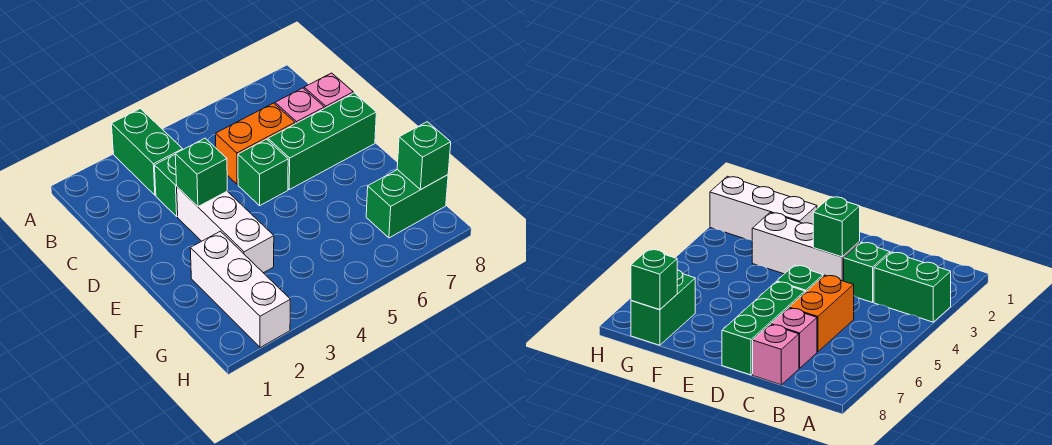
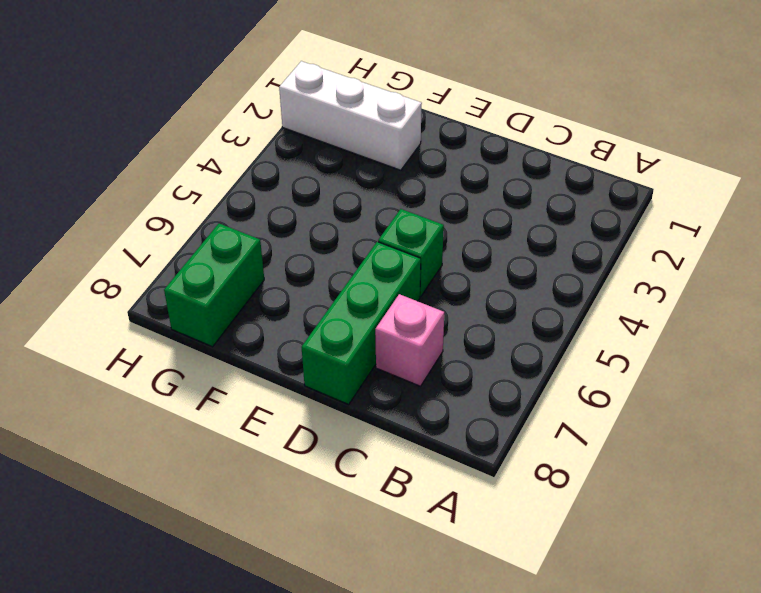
none -> green brick A3:B3 level 1
none -> green brick C3 level 1
none -> orange brick C5:C6 level 1

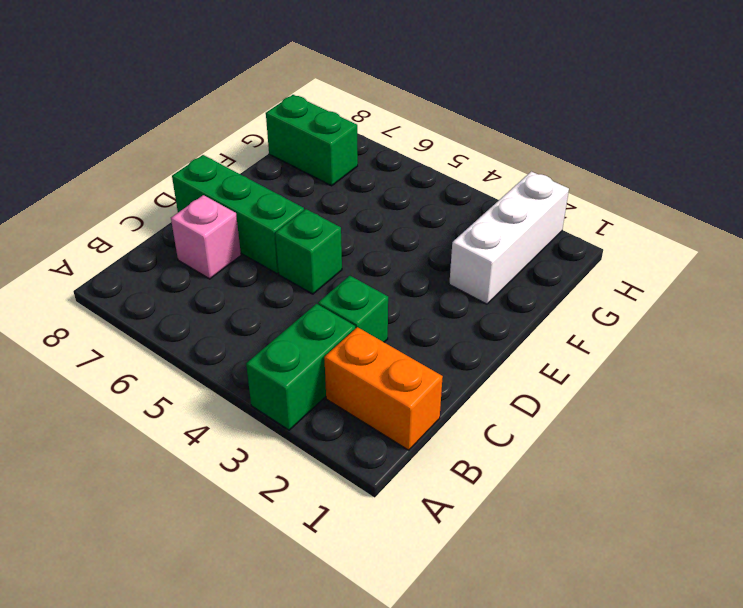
orange brick B1:B2 level 1 -> orange brick C5:C6 level 1
none -> pink brick C8 level 1
none -> white brick D3:F3 level 1
none -> green brick D3 level 2

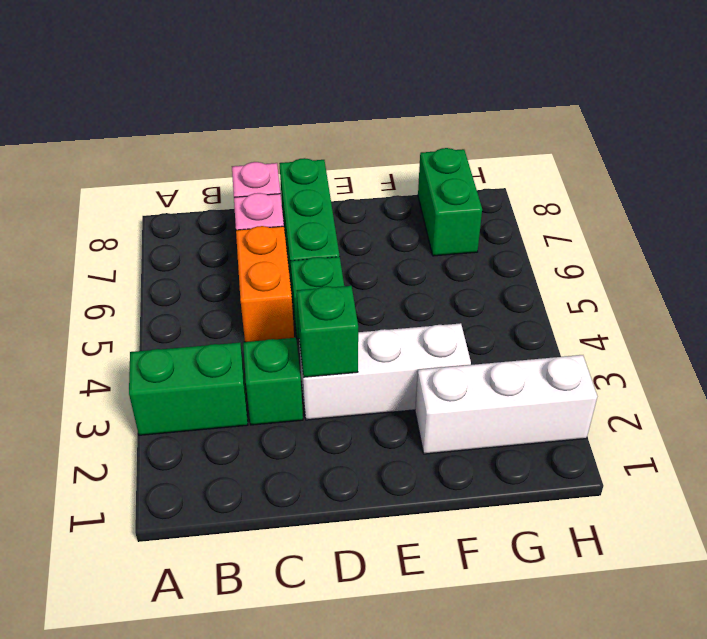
none -> green brick G8 level 2

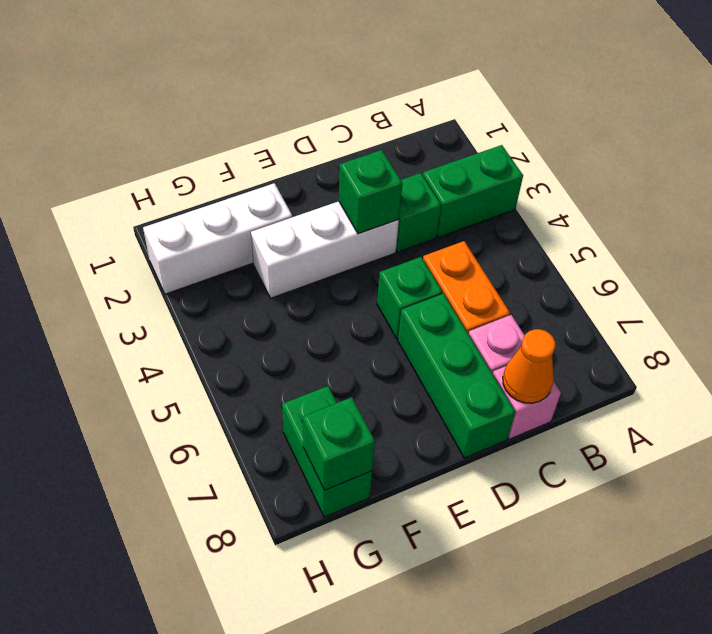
orange cone C8 level 2 -> none

